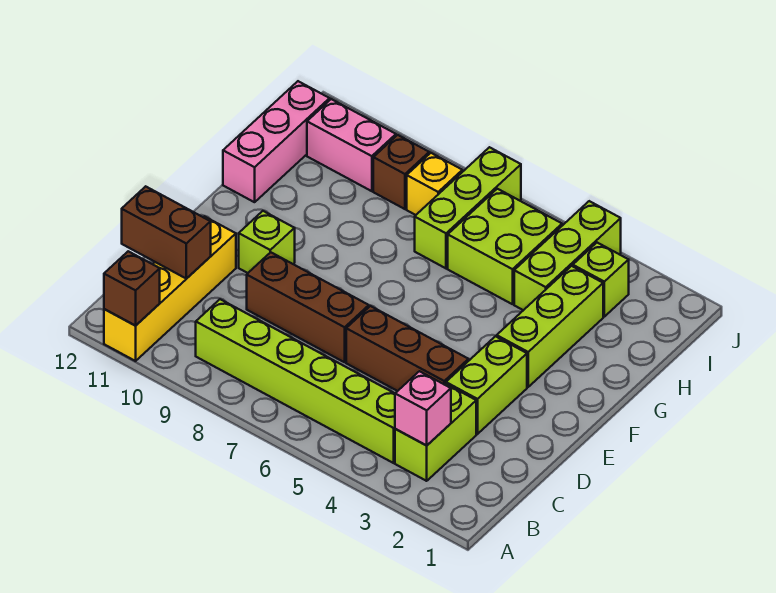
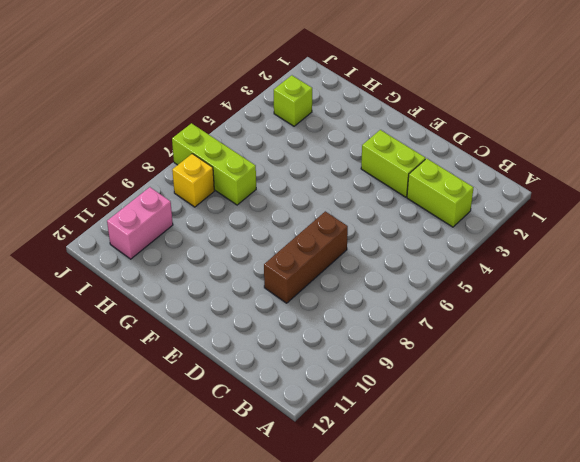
none -> yellow brick A11:D11 level 1
none -> lime brick B4:B9 level 1
none -> brown brick D4:D6 level 1

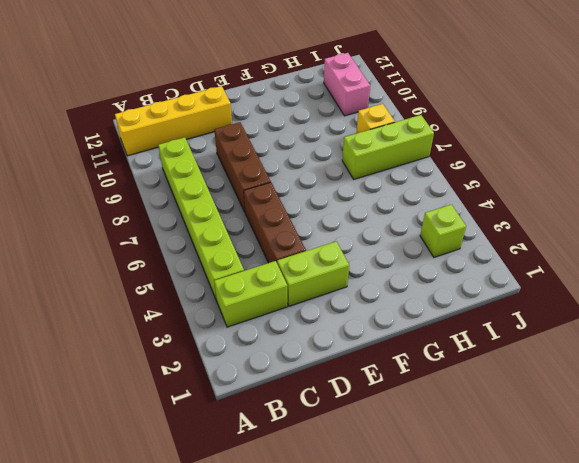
none -> lime brick E10 level 1
none -> lime brick F3:H3 level 1
none -> pink brick G12:I12 level 1

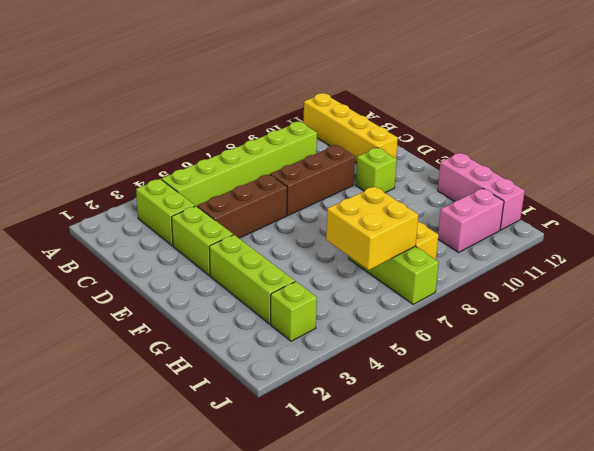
yellow brick H6:I7 level 2 -> none
none -> lime brick H4:J4 level 1
none -> lime brick H5:I6 level 1
none -> brown brick I9 level 1

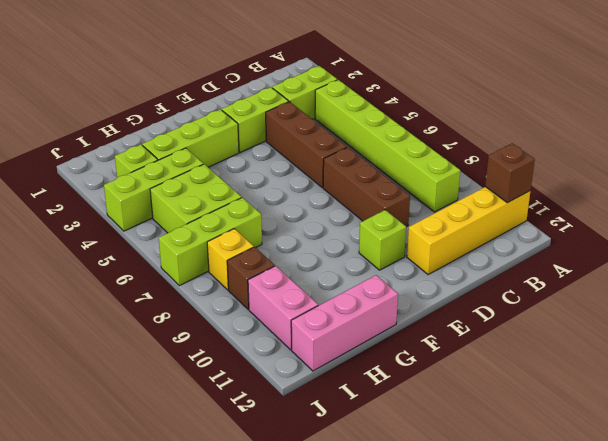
none -> pink brick B3 level 2
none -> brown brick C11:C12 level 2

